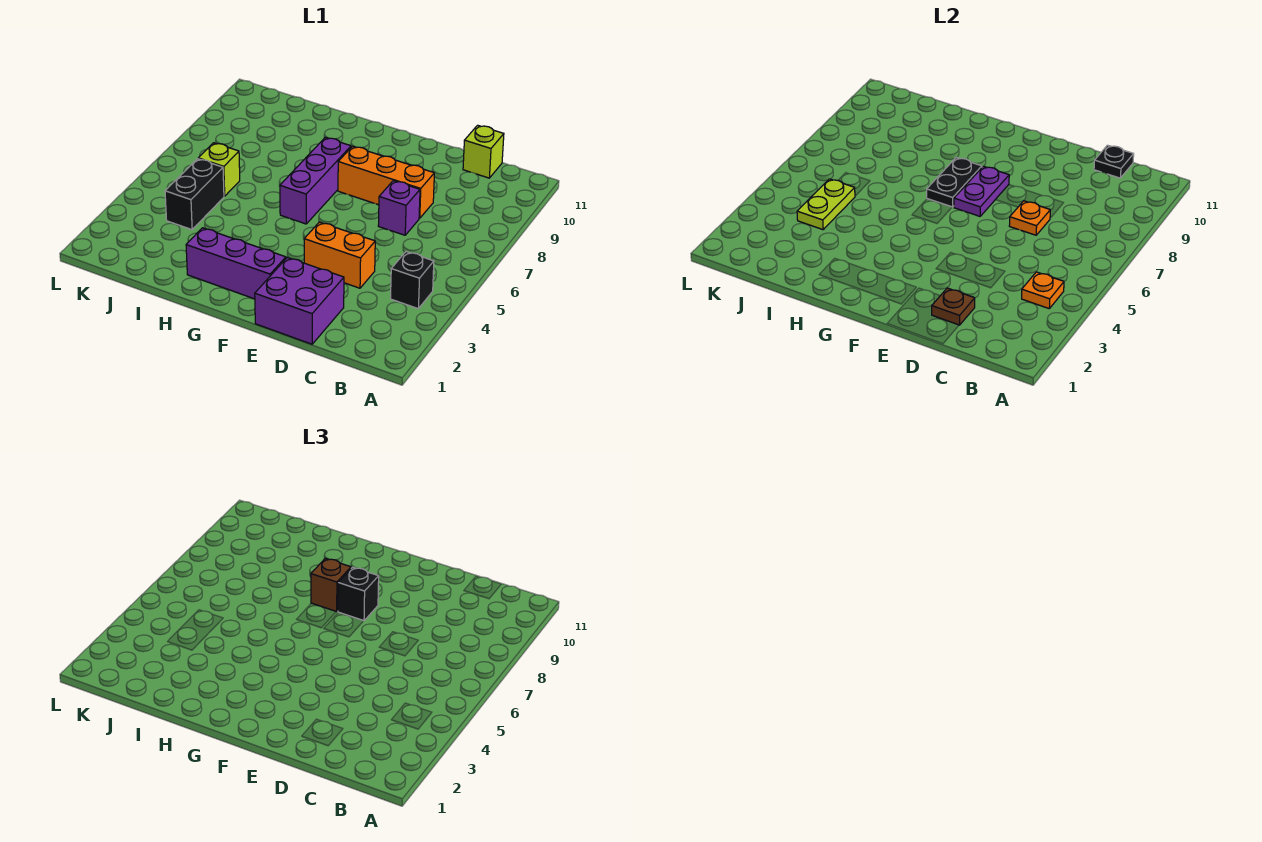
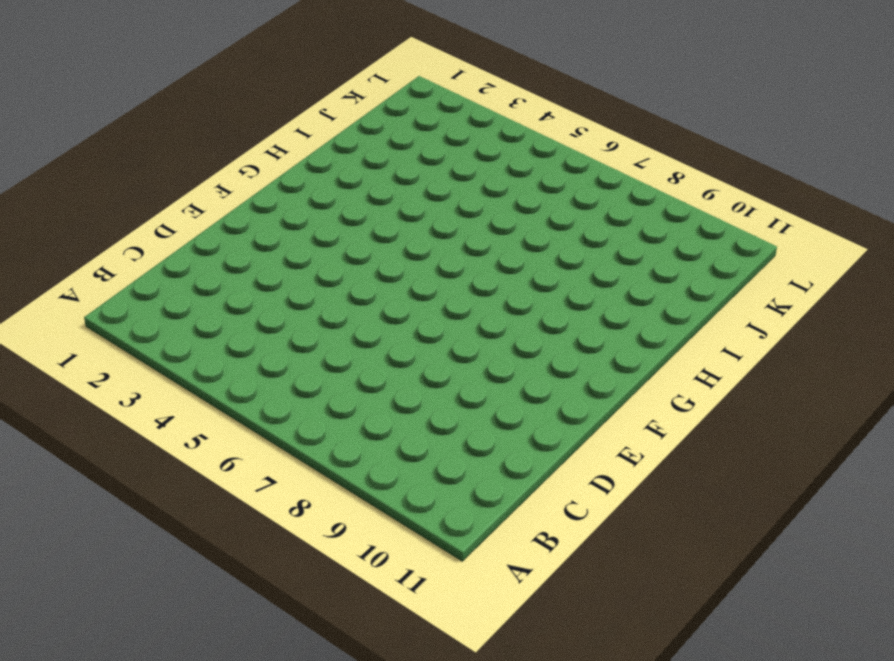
none -> black brick B4 level 1
none -> lime brick C11 level 1
none -> purple brick D1:E2 level 1

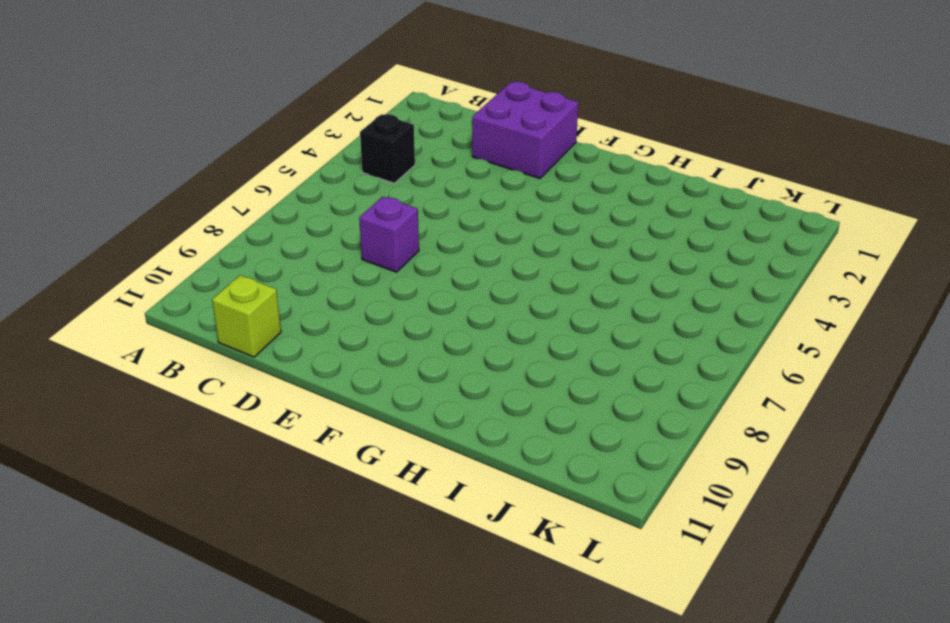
none -> orange brick D4:E4 level 1
none -> orange brick D8:F8 level 1
none -> purple brick F2:H2 level 1

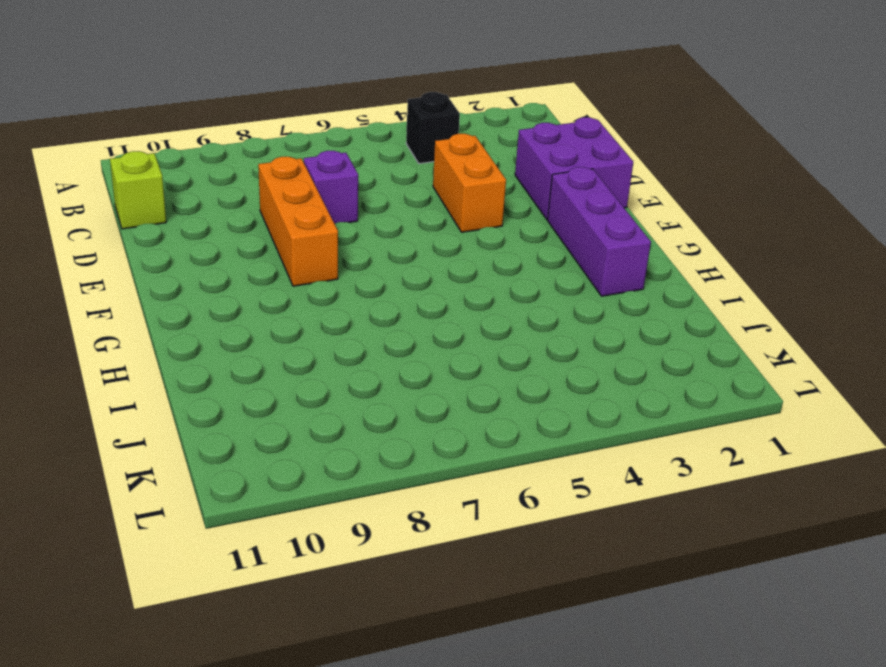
none -> purple brick G6:G8 level 1
none -> black brick J4:J5 level 1
none -> lime brick J6 level 1

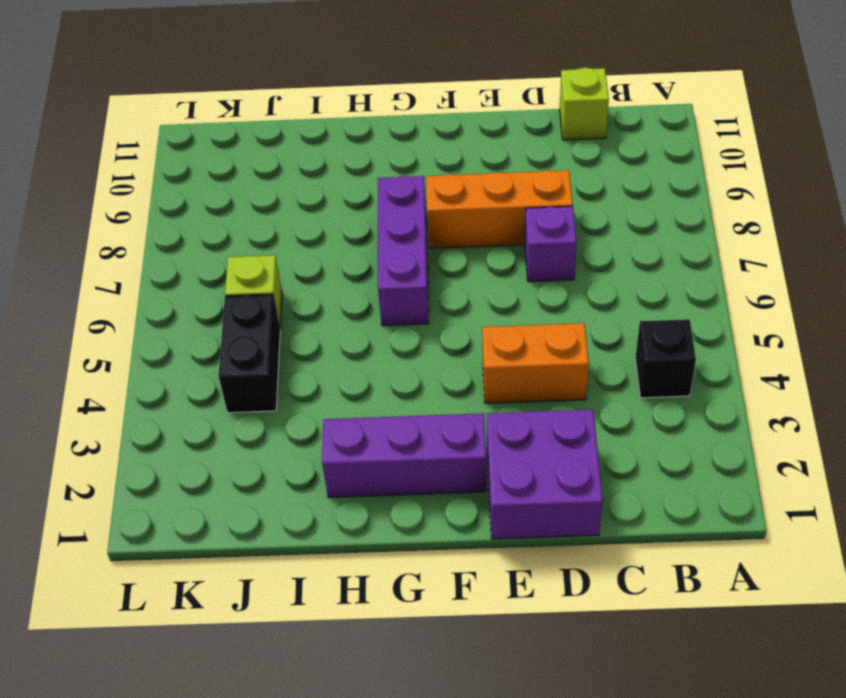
none -> orange plate B4 level 2
none -> black plate C11 level 2
none -> brown plate D2 level 2

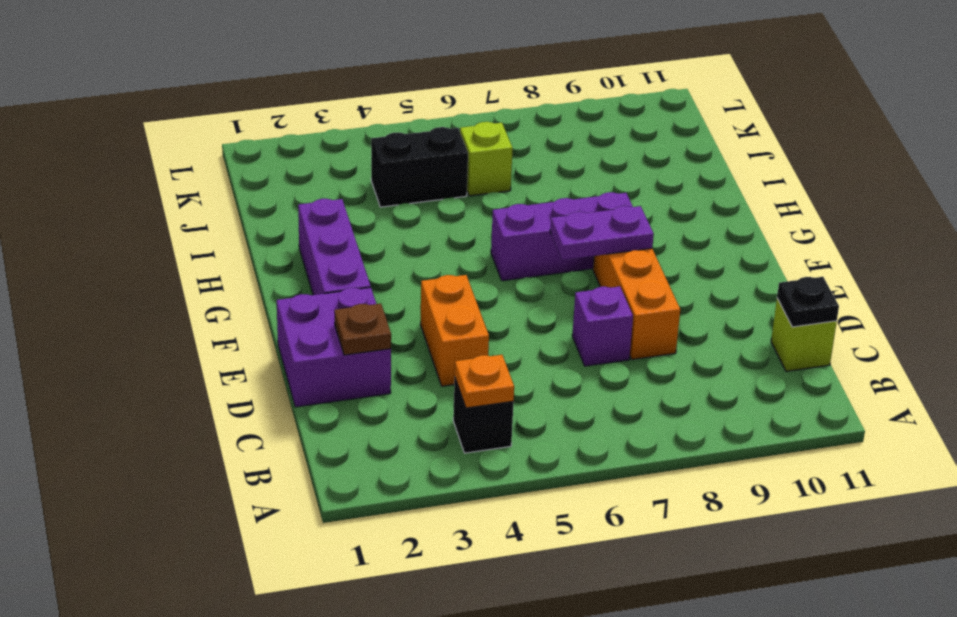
none -> orange plate D7 level 2
none -> black plate G7:G8 level 2
none -> lime plate J4:J5 level 2

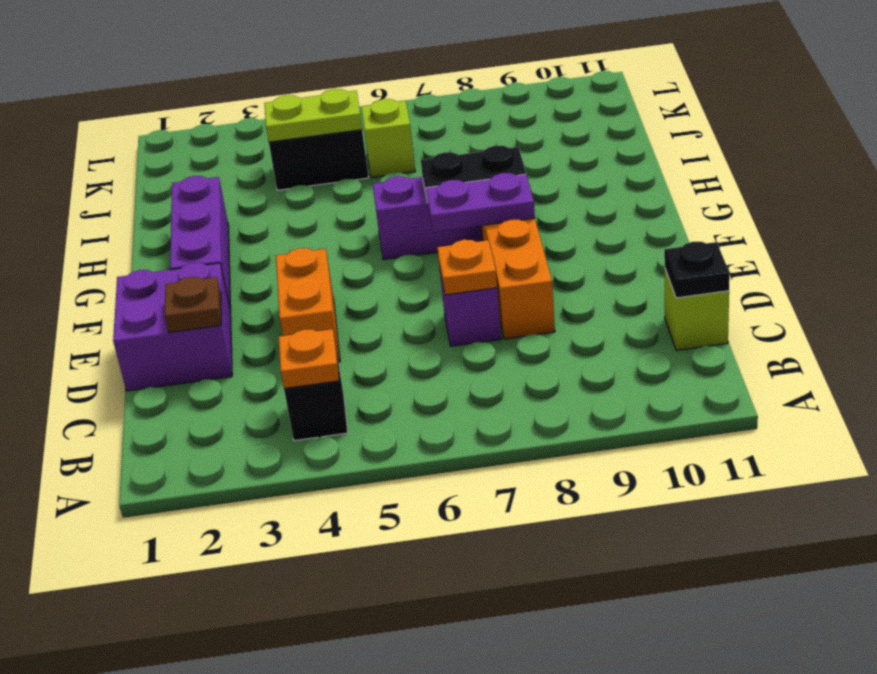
none -> black brick F8 level 3
none -> brown brick G8 level 3

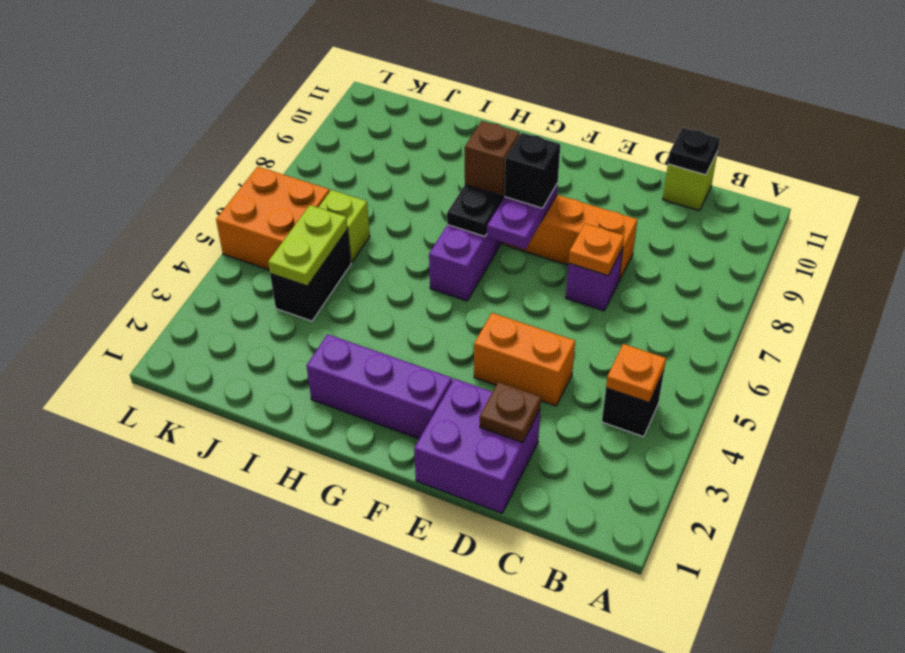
orange brick K5:L6 level 1 -> none

